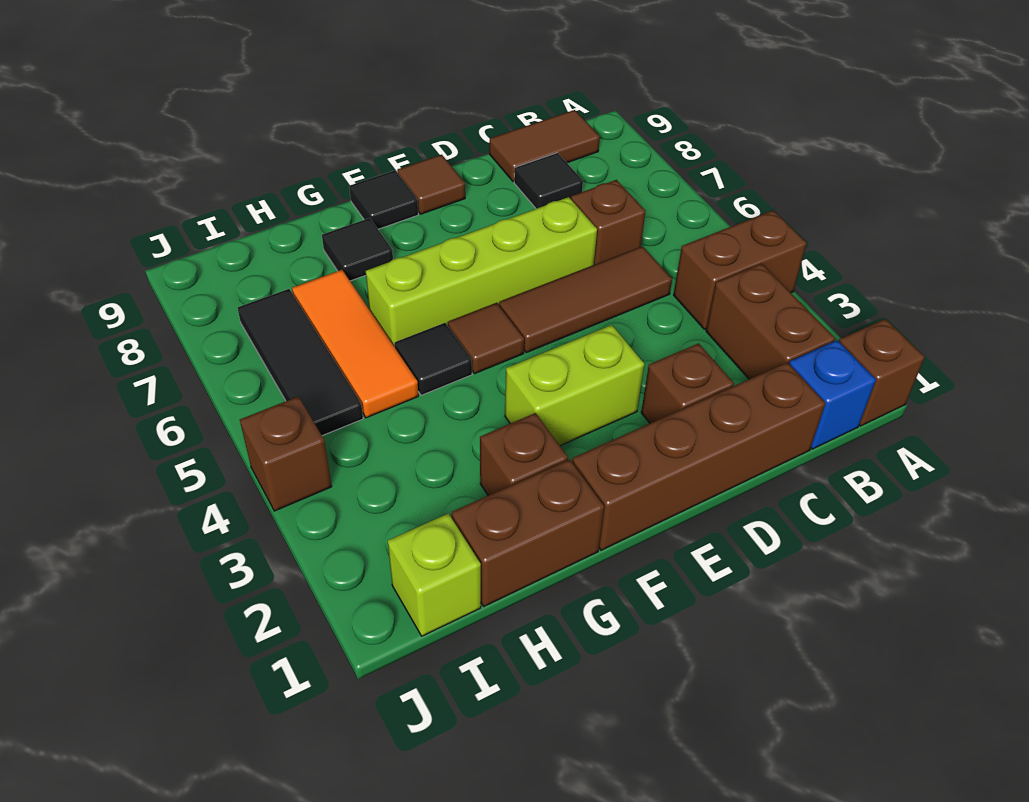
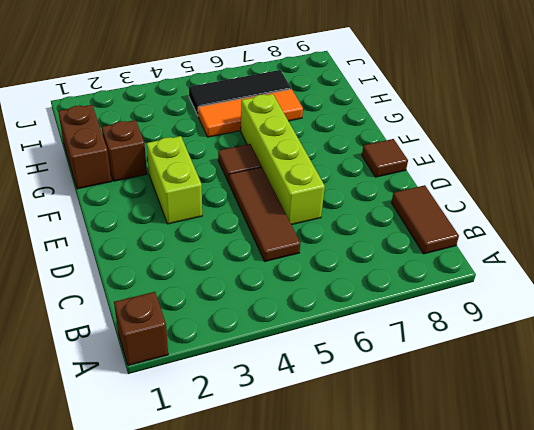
none -> brown brick A4:B4 level 1
none -> blue brick B1 level 1
none -> brown brick B2:B3 level 1

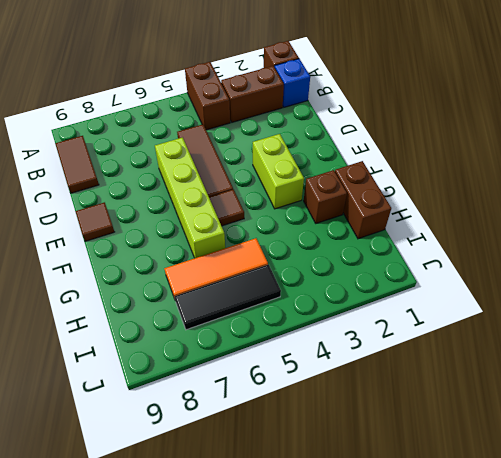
none -> brown brick C1:F1 level 1
none -> brown brick C6 level 1
none -> black tile C8 level 1

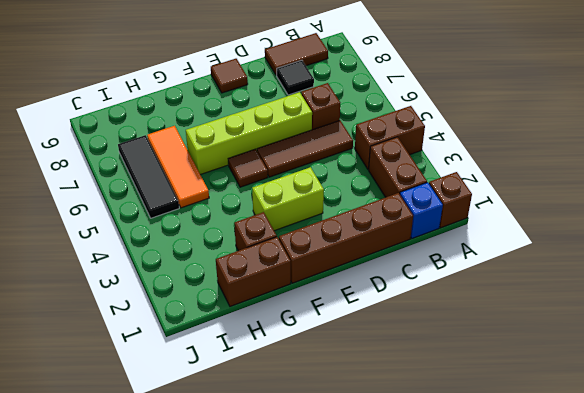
none -> brown brick D2 level 1
none -> black tile F9 level 1
none -> black tile G5 level 1

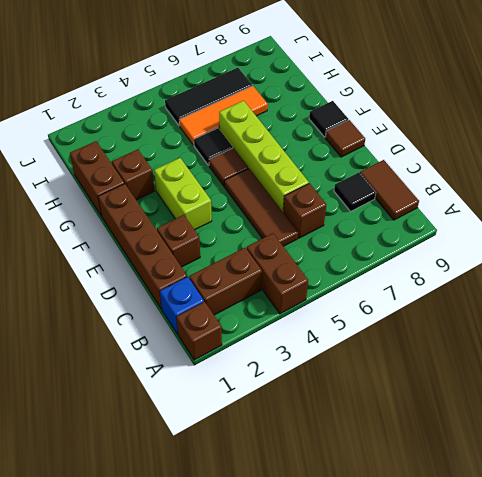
none -> black tile G8 level 1
none -> lime brick I1 level 1
none -> brown brick J4 level 1

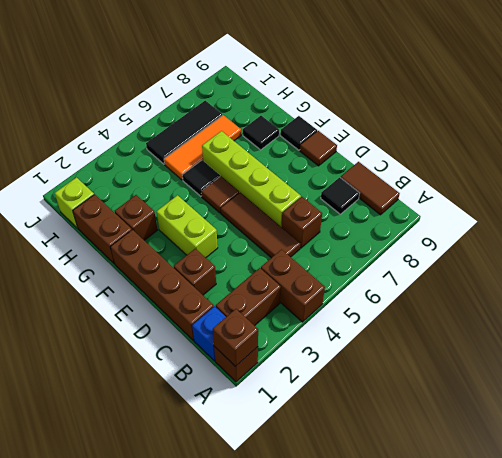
brown brick A1 level 2 -> brown brick J4 level 1

